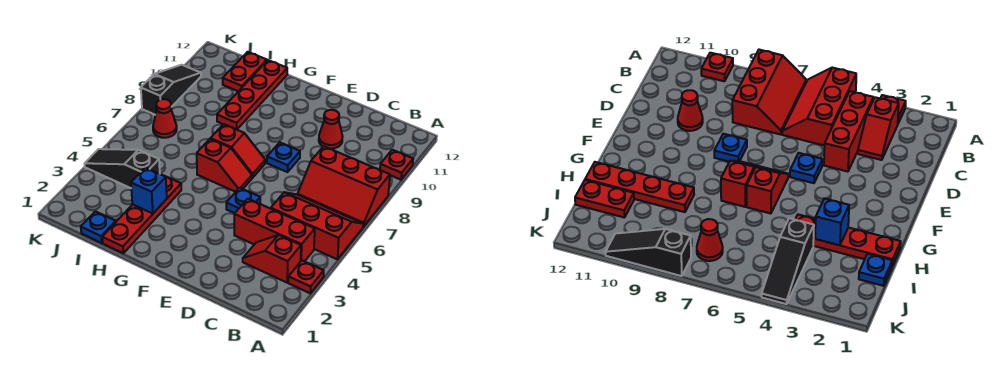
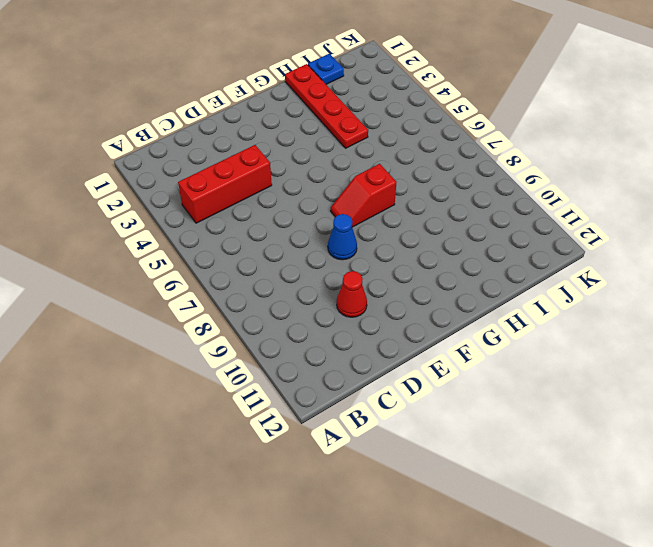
blue cone E8 level 1 -> blue plate E8 level 1
none -> red plate A3 level 1
none -> red slope A5:C6 level 1 top 5
none -> red slope A7:C8 level 1 top 8

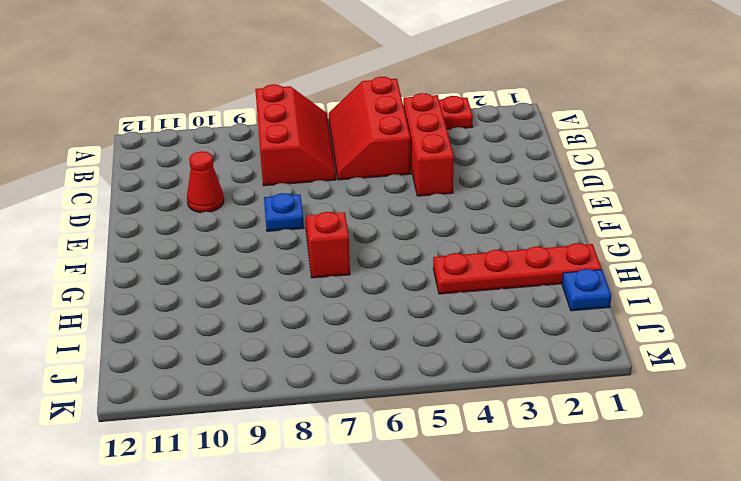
none -> red plate A10 level 1
none -> red slope B3:C3 level 1 top B
none -> blue plate E5 level 1

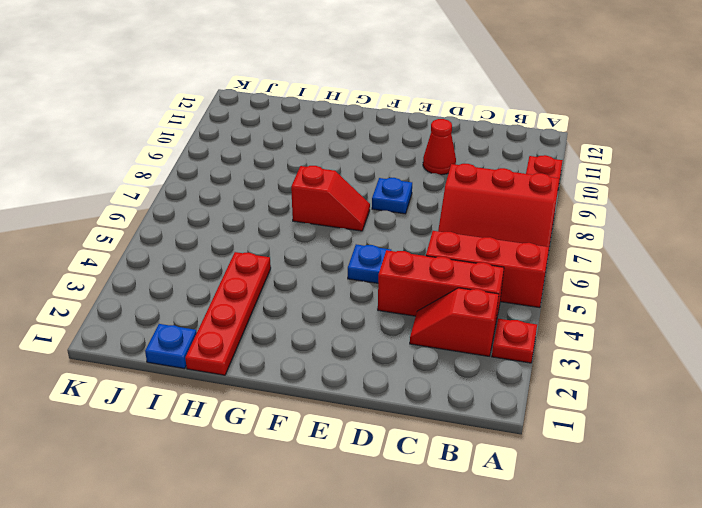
none -> red slope F6:G6 level 1 top G
none -> red plate H9:H12 level 1
none -> black slope I4:K4 level 1 top I

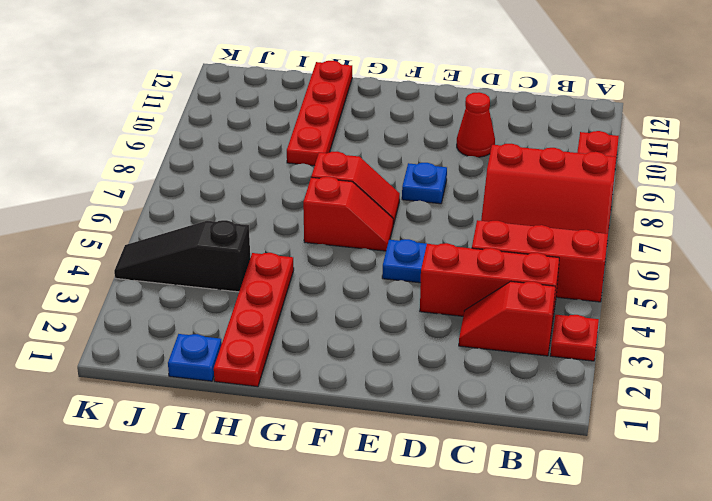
none -> red plate I11:I12 level 1
none -> red cone J7 level 1
none -> black slope K8:K10 level 1 top 8

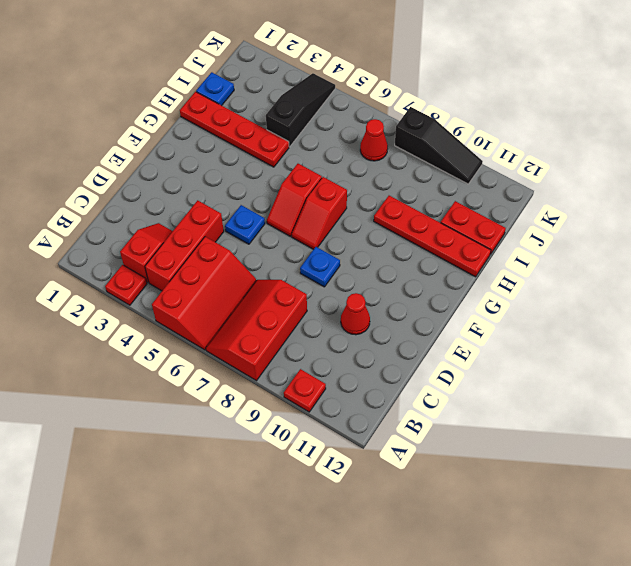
none -> blue brick H3 level 2

